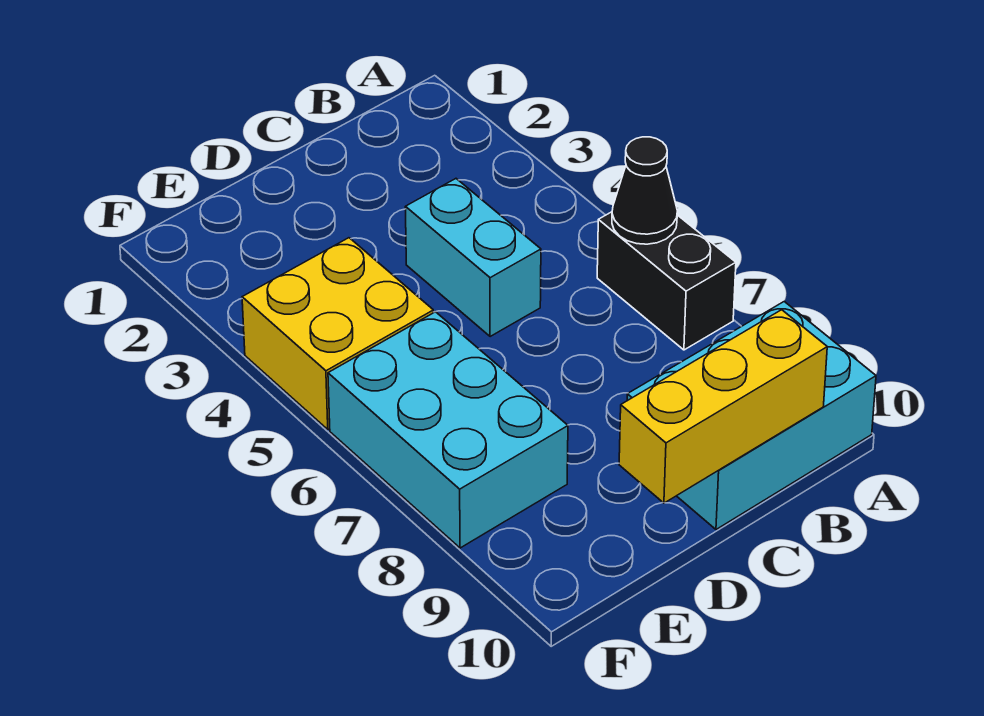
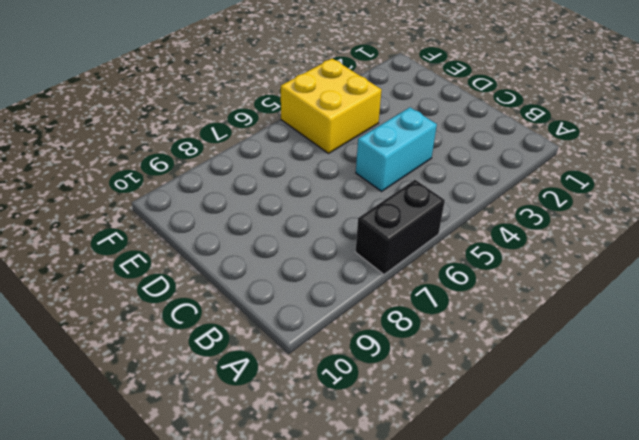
none -> cyan brick A9:C10 level 1
none -> cyan brick E6:F8 level 1

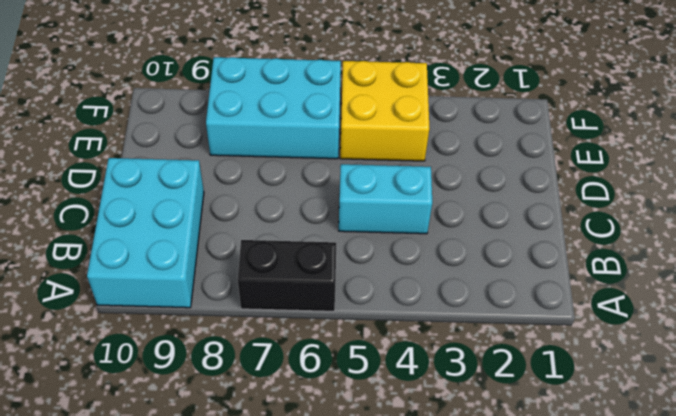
none -> black cone A6 level 2
none -> yellow brick B10:D10 level 2

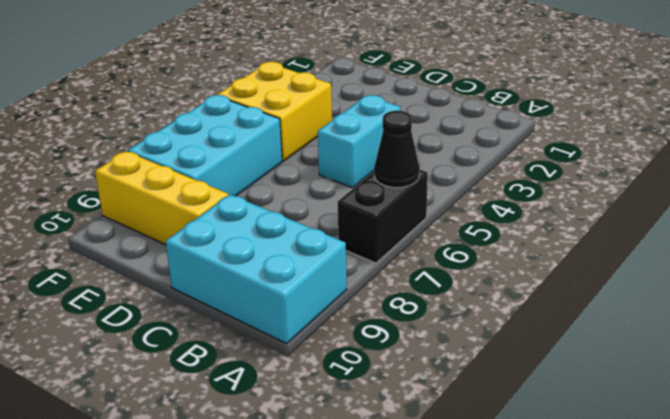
yellow brick D9:F9 level 1 -> yellow brick B10:D10 level 2

